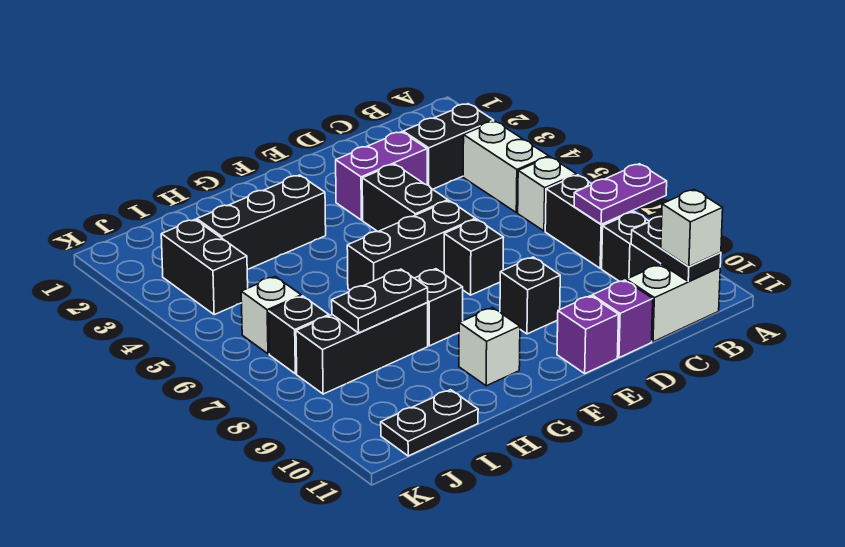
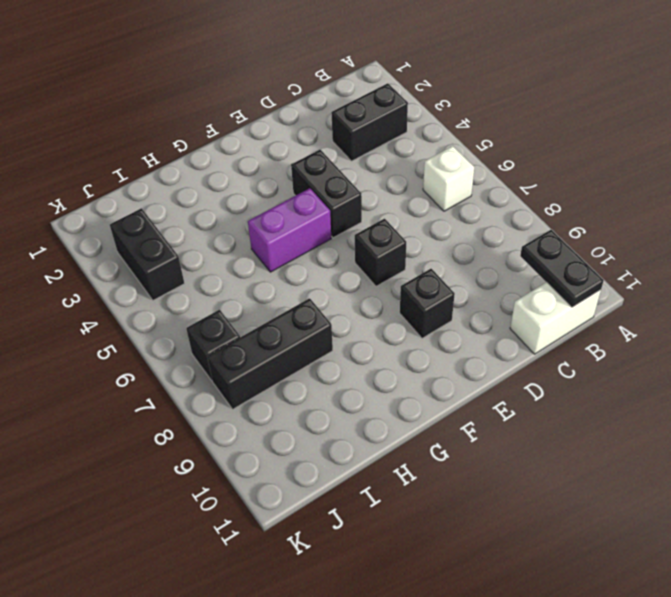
purple brick F5:G5 level 1 -> purple brick D3:E3 level 1
none -> white brick B4:B5 level 1
none -> black brick B7:B8 level 1
none -> black brick B9 level 1

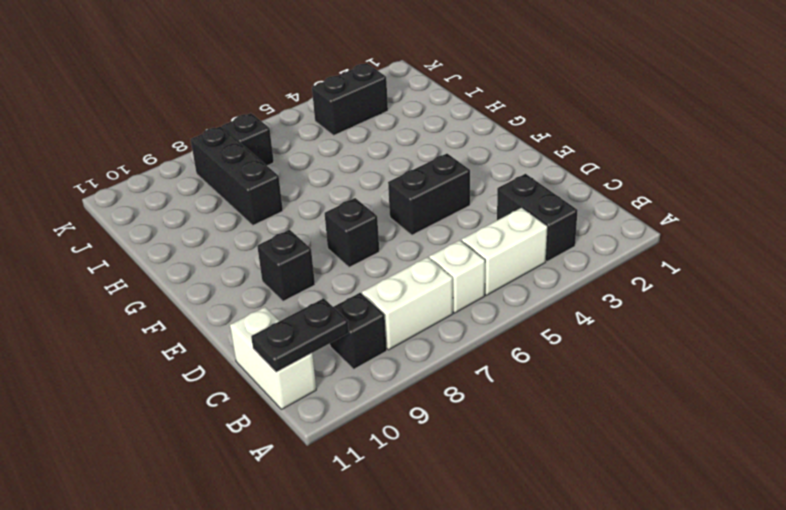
white brick B7:B8 level 1 -> black brick B7:B8 level 1
none -> purple brick D3:E3 level 1
none -> purple brick D11 level 1
none -> black brick E6:G6 level 1

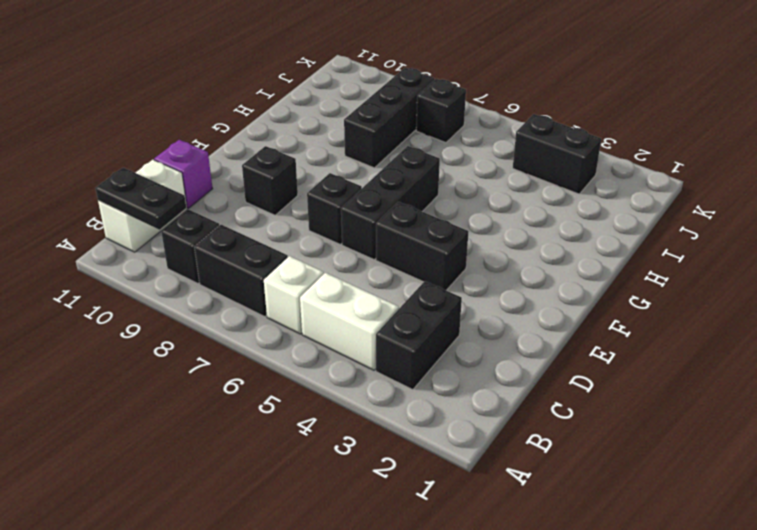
none -> purple brick D3:E3 level 1
none -> purple brick E11 level 1
none -> black brick G3:I3 level 1

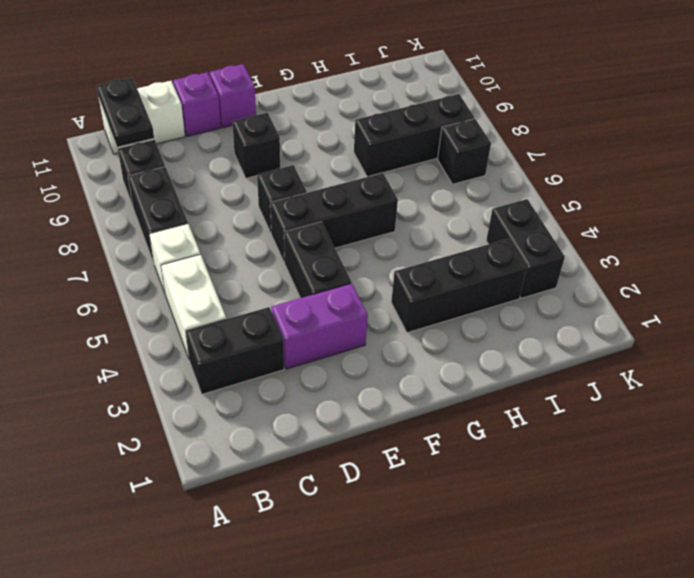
none -> black brick G8 level 1
none -> white brick G10 level 1
none -> black plate I11:J11 level 1

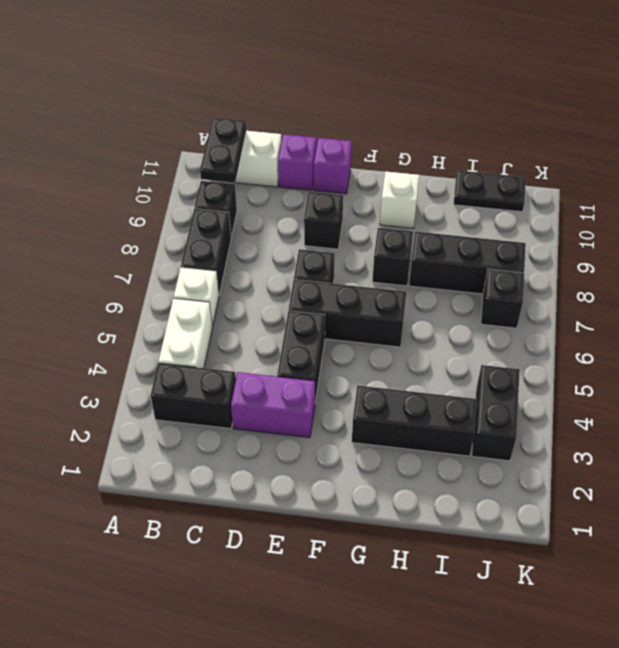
none -> white brick J6 level 1
none -> purple plate A8:B8 level 2
none -> black plate H8:I8 level 2

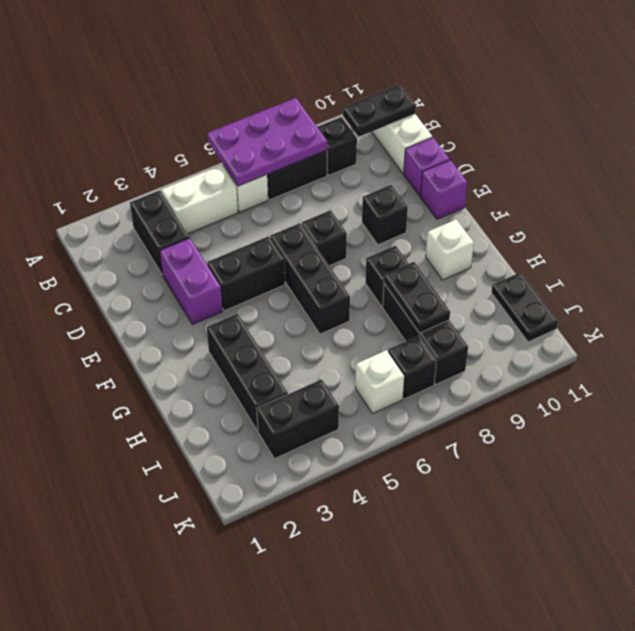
purple plate A6:B8 level 2 -> purple plate A8:B8 level 2
none -> white brick B11 level 3

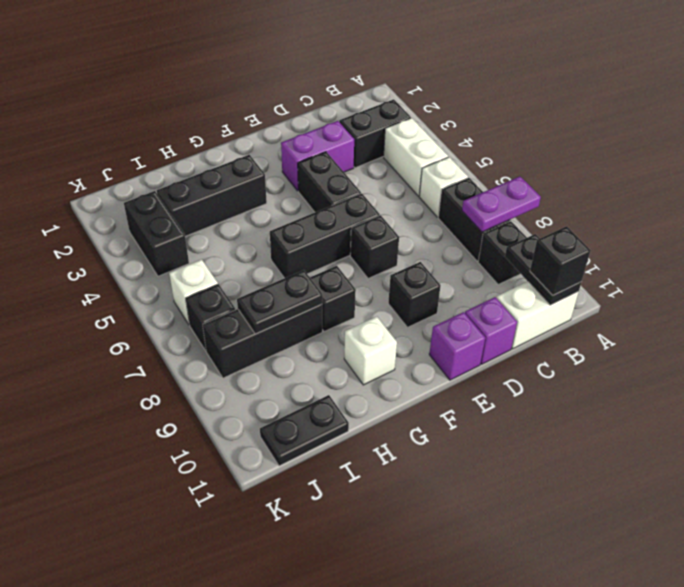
black brick B11 level 3 -> white brick B11 level 3

